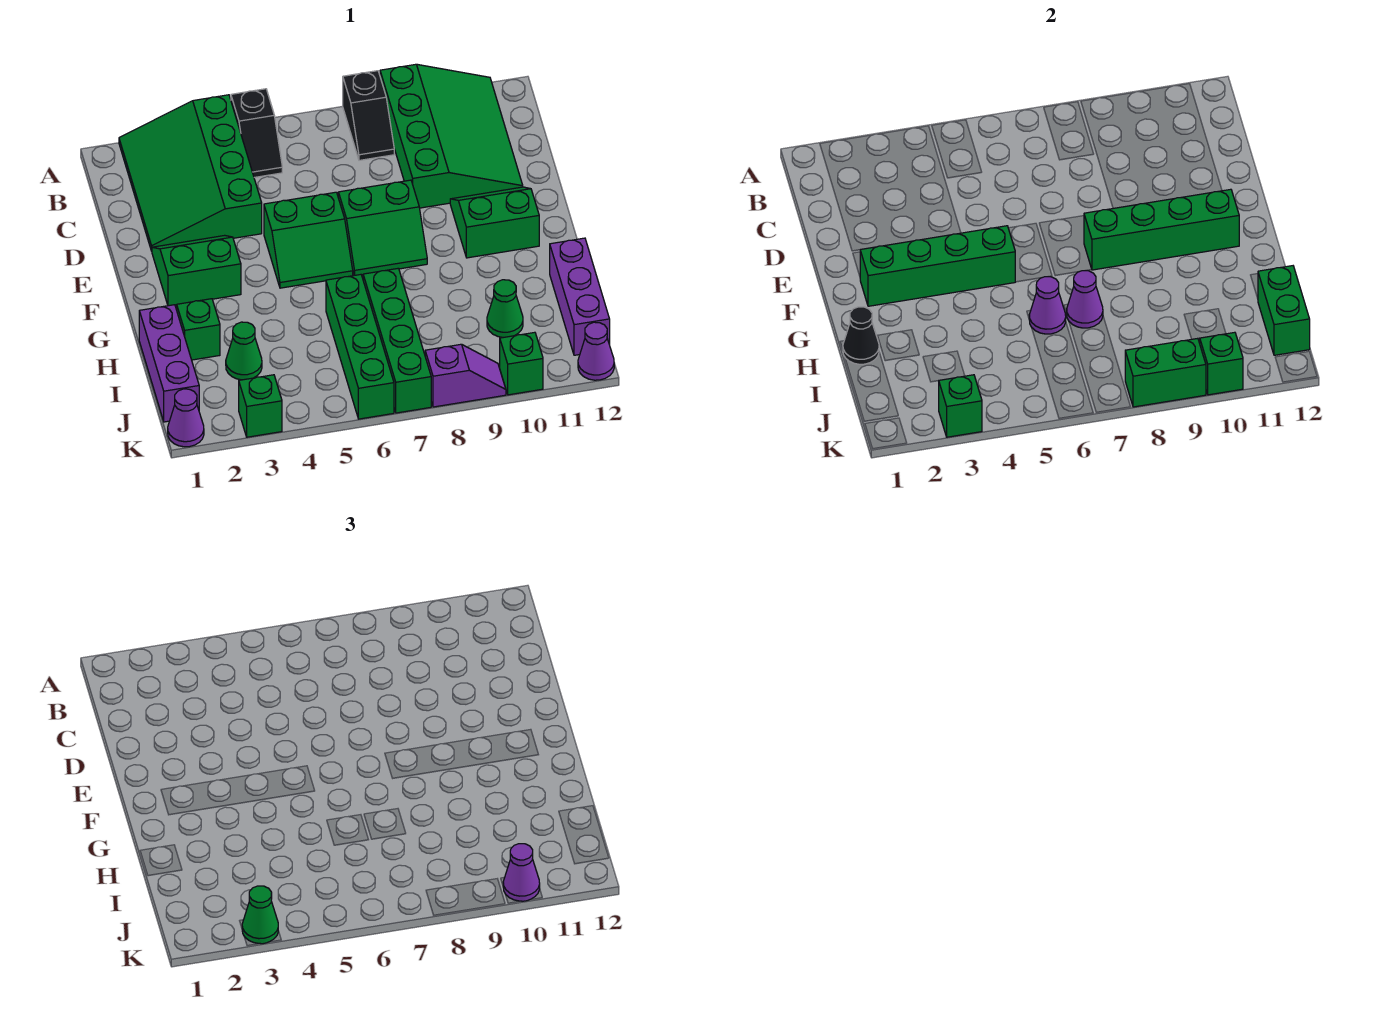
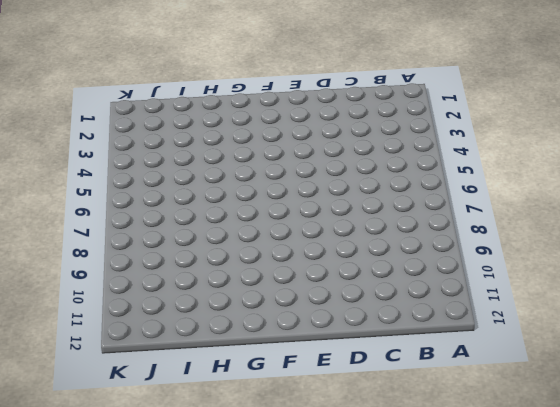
none -> green slope A2:D4 level 1 top 4
none -> black slope A5:B5 level 1 top A
none -> black slope A8:B8 level 1 top A
none -> green slope A9:D11 level 1 top 9

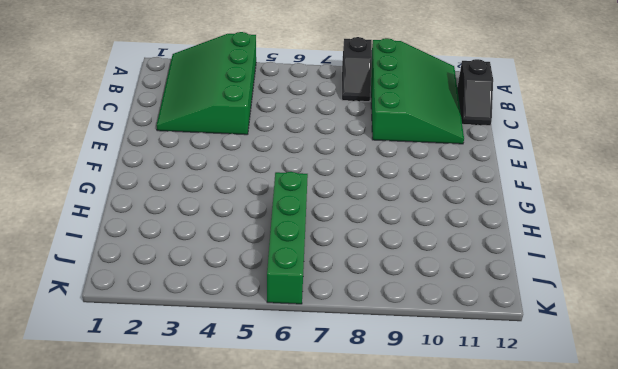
black slope B12:C12 level 1 top B -> black slope A5:B5 level 1 top A
none -> green slope E2:F3 level 1 top F
none -> green slope E5:F6 level 1 top E
none -> green slope E7:F8 level 1 top E
none -> green slope E10:F11 level 1 top F

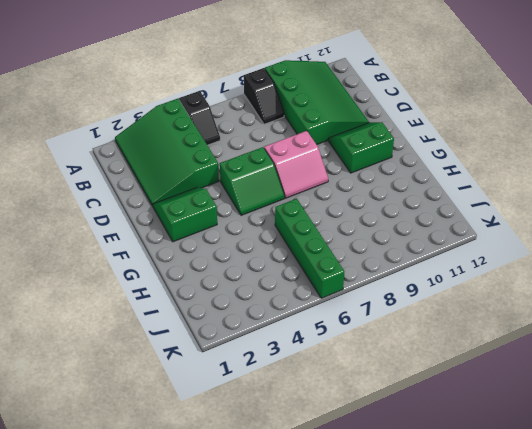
pink slope E7:F8 level 1 top E -> green slope E7:F8 level 1 top E
none -> purple brick H1:J1 level 1
none -> green brick H2 level 1
none -> green brick H7:K7 level 1
none -> purple brick H12:J12 level 1

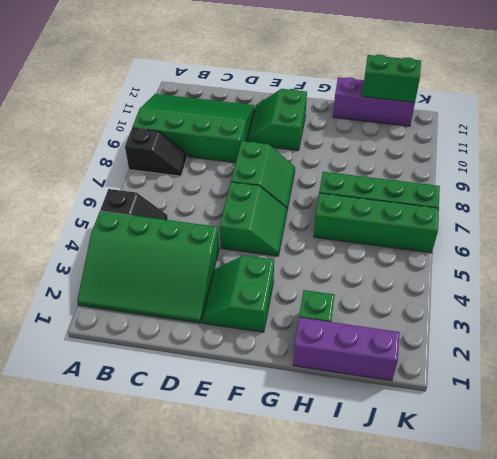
none -> green cone I3 level 1
none -> green cone I10 level 1
none -> purple cone K1 level 1
none -> green brick K3 level 1

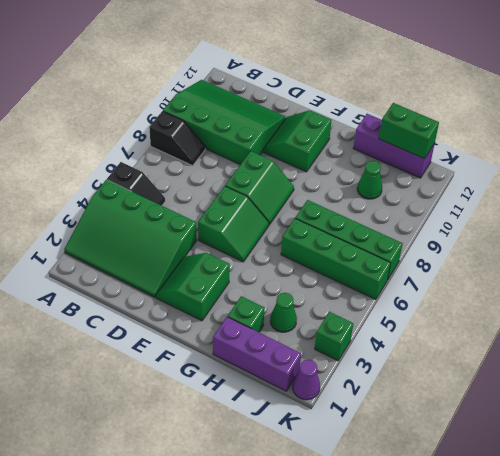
none -> purple slope K8:K9 level 1 top 8
none -> green brick K10 level 1
none -> purple cone K12 level 1
none -> green brick F2:F5 level 2

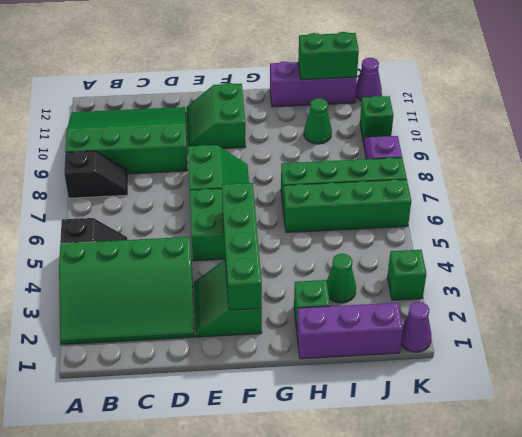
none -> green brick F8:F11 level 2
none -> black cone H1 level 2
none -> purple cone H6 level 2
none -> purple cone H7 level 2

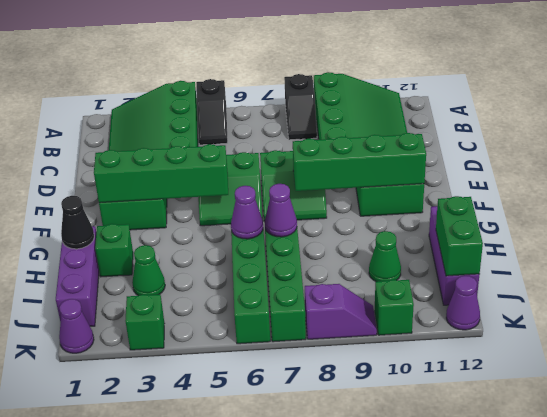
none -> green brick K3 level 2
none -> green brick K8:K9 level 2
none -> green brick K10 level 2
none -> green cone K3 level 3

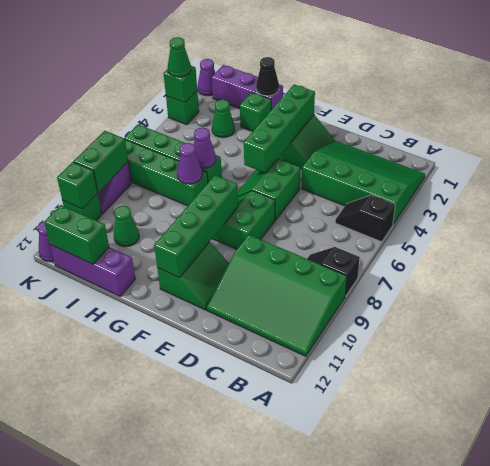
none -> purple cone K10 level 3

